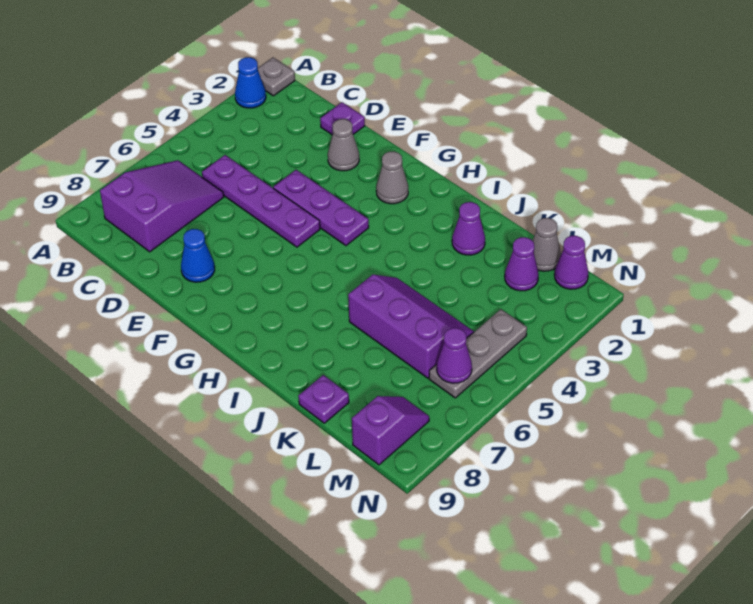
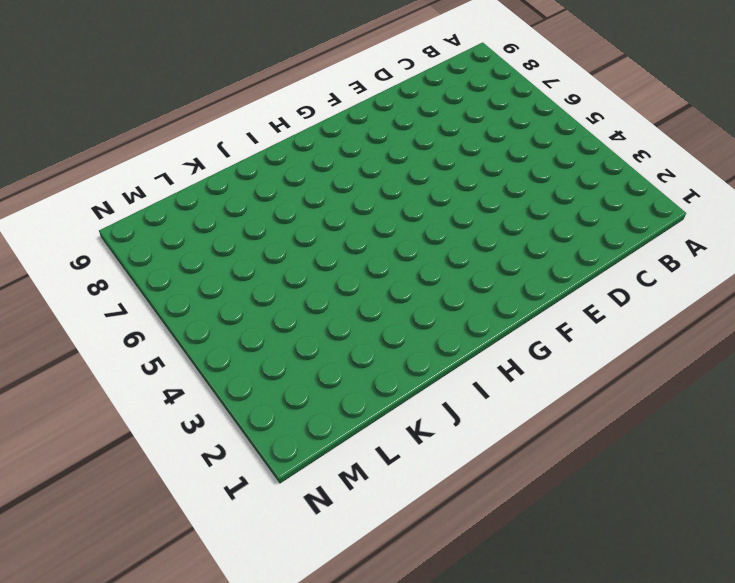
none -> grey plate A1 level 1
none -> blue cone A2 level 1
none -> purple slope B6:C8 level 1 top 8

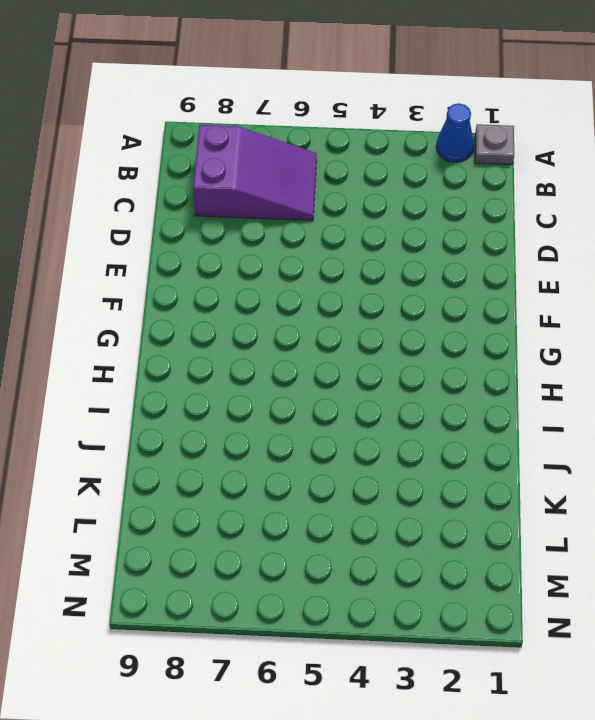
none -> purple plate C5:F5 level 1
none -> purple plate D1 level 1
none -> grey cone E2 level 1

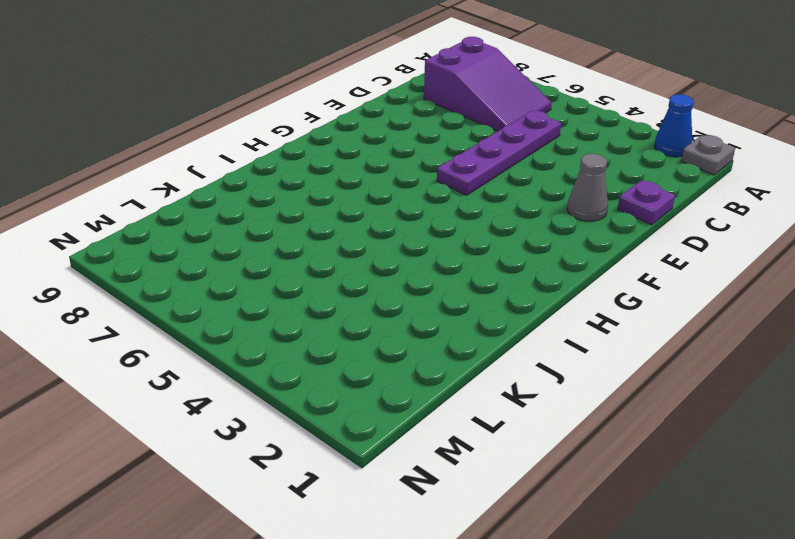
none -> purple plate E4:G4 level 1
none -> blue cone E8 level 1
none -> grey cone G2 level 1

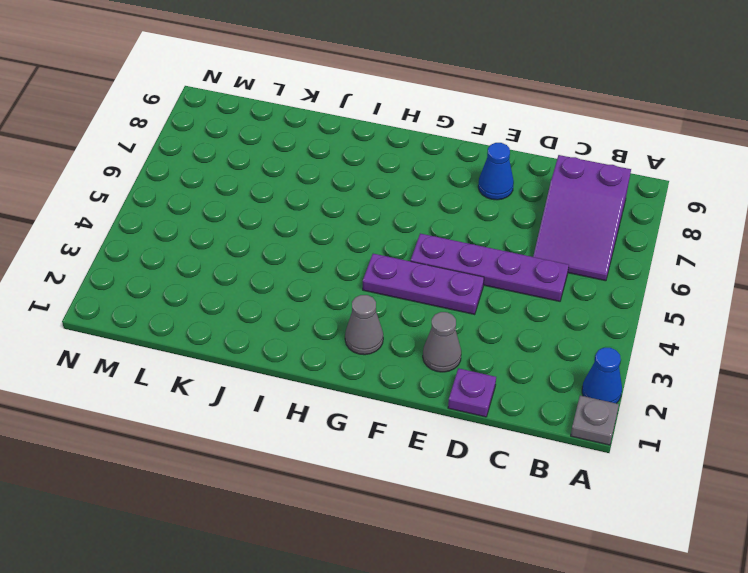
none -> purple cone J2 level 1
none -> purple slope J5:L6 level 1 top 6
none -> purple plate K9 level 1

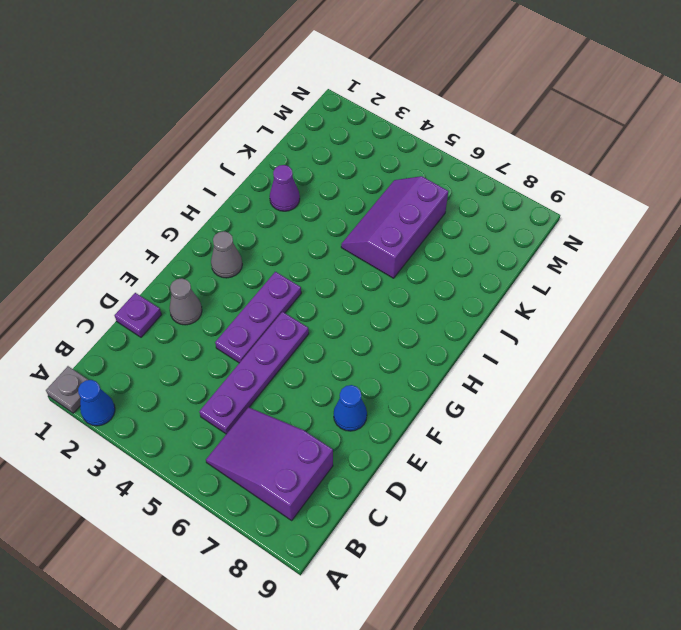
none -> purple plate K9 level 1
none -> grey cone L1 level 1
none -> purple cone L2 level 1

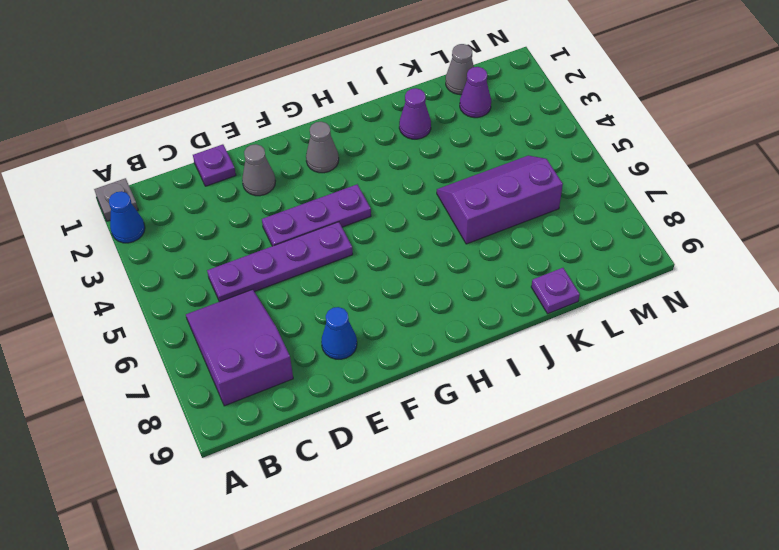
none -> purple cone M1 level 1
none -> grey plate M4:M6 level 1
none -> purple slope M8:M9 level 1 top 9

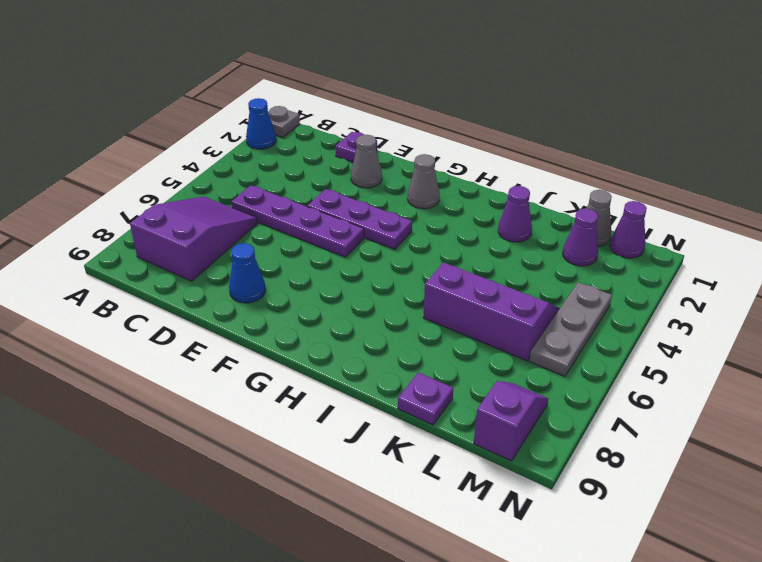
none -> purple cone M6 level 2

